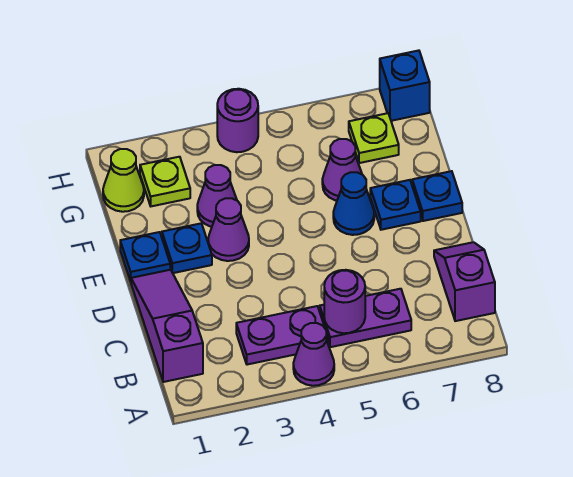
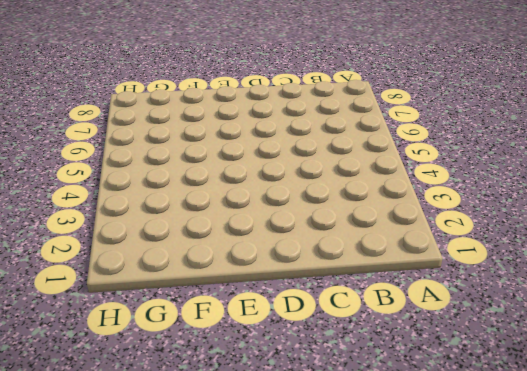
none -> purple cone A4 level 1
none -> purple slope B1:D1 level 1 top B
none -> purple plate B3:B4 level 1

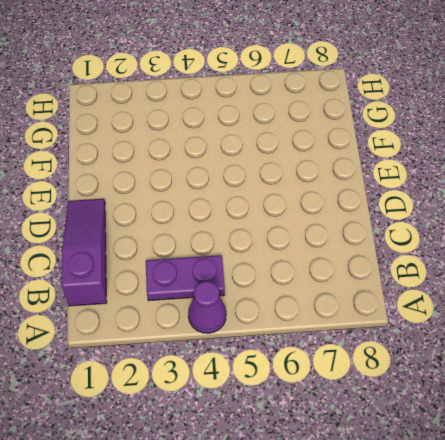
none -> purple plate B5:B6 level 1
none -> purple slope B8:C8 level 1 top B
none -> blue plate E1 level 1

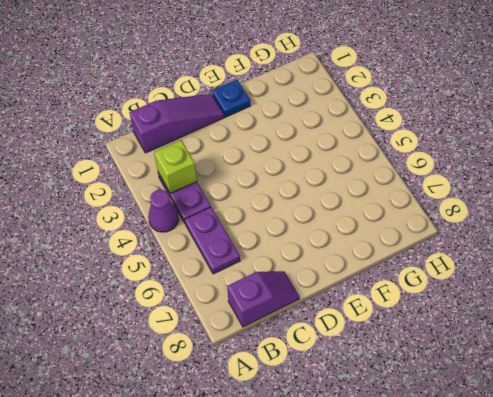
lime brick B3 level 2 -> none
none -> blue plate E2 level 1
none -> purple cone E3 level 1
none -> blue cone E6 level 1

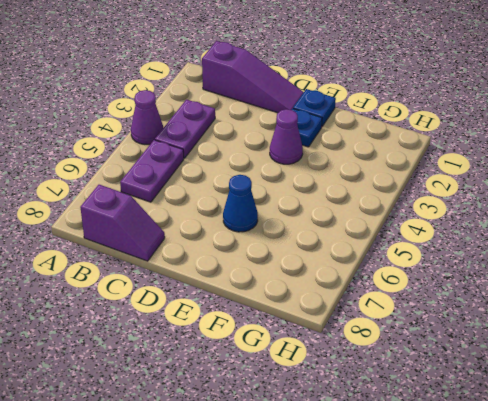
none -> blue plate E7 level 1
none -> blue plate E8 level 1
none -> purple cone F3 level 1

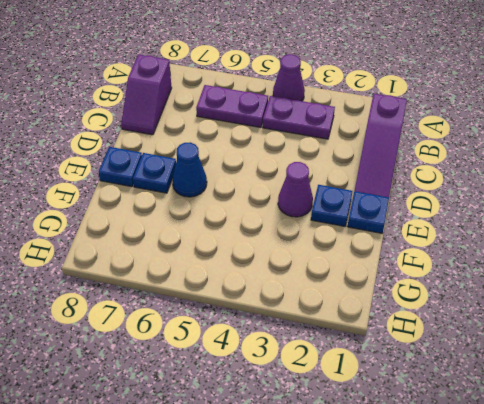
none -> purple cone F3 level 1
none -> purple cone F6 level 1
none -> lime cone G1 level 1

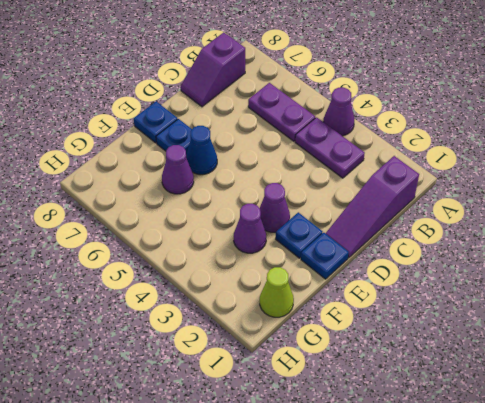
none -> lime plate G2 level 1
none -> lime plate G7 level 1
none -> purple round brick H4 level 1

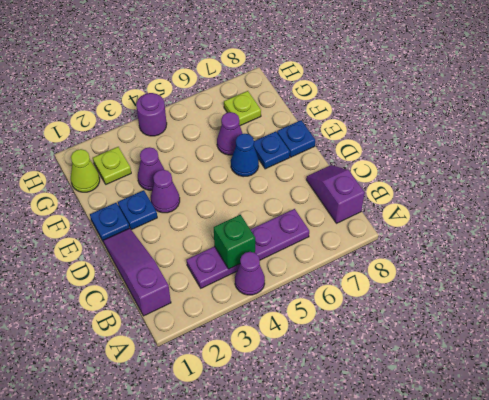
green brick B4 level 2 -> none
none -> blue brick H8 level 1
none -> purple round brick B5 level 2

